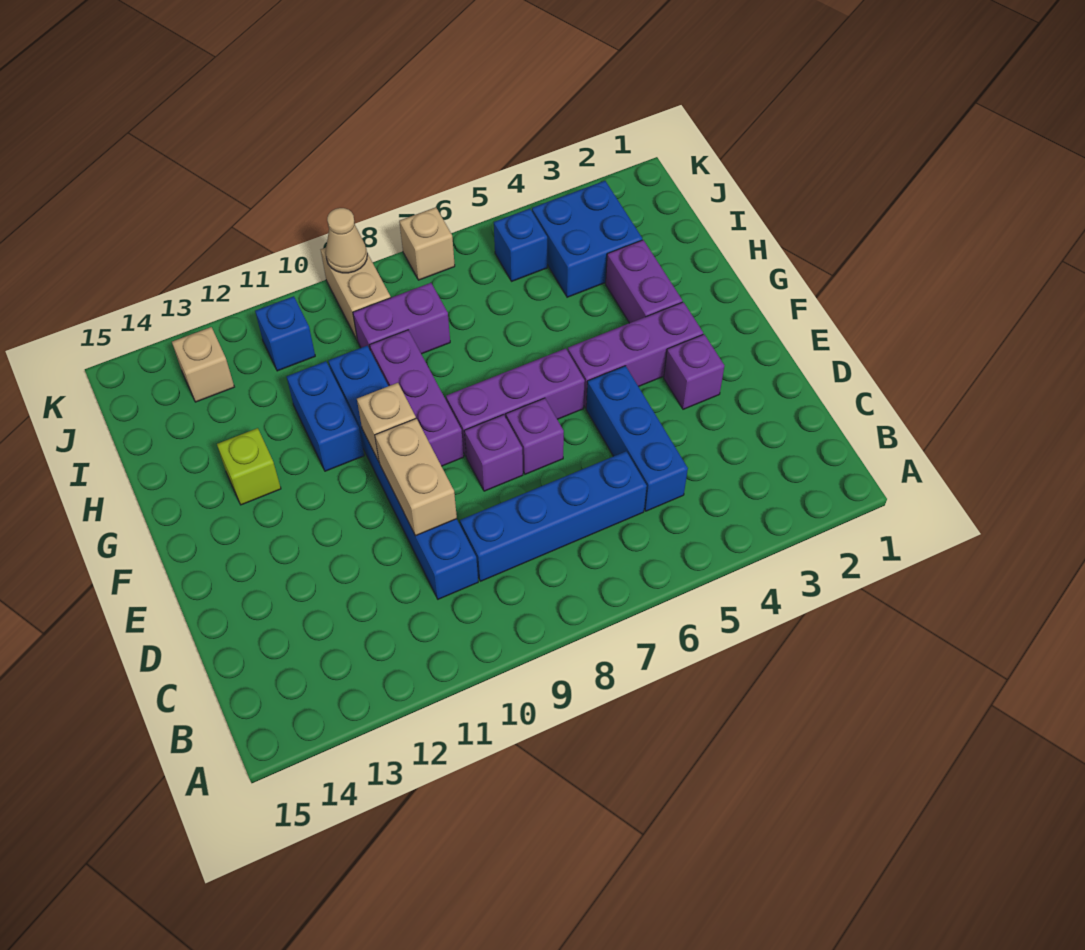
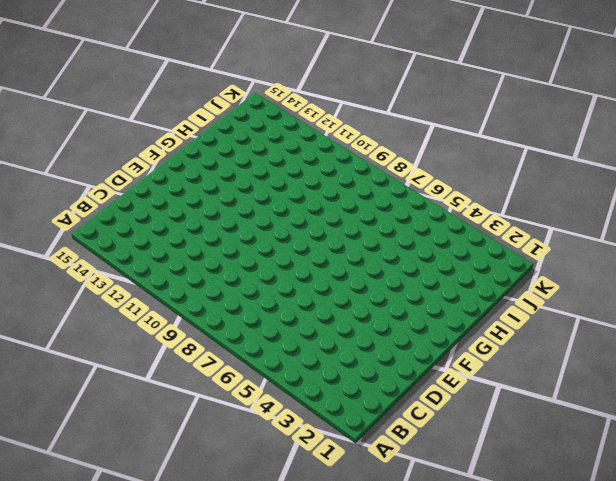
none -> blue brick C5:E5 level 1
none -> blue brick C6:C9 level 1
none -> blue brick C10:H10 level 1

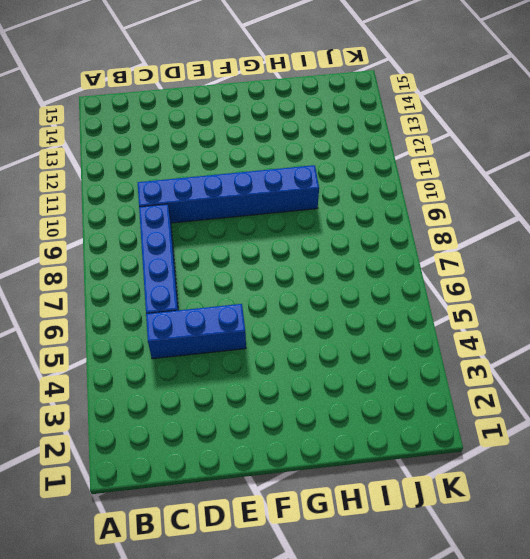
none -> purple brick E3 level 1
none -> purple brick E7 level 1
none -> purple brick E8 level 1

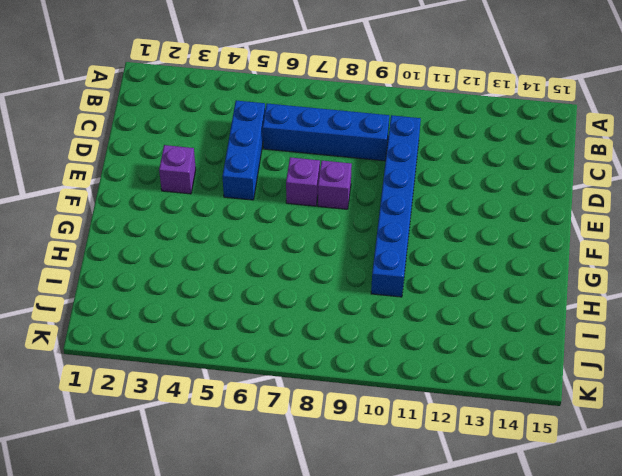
none -> purple brick F3:F5 level 1
none -> purple brick F6:F8 level 1
none -> purple brick F9:H9 level 1

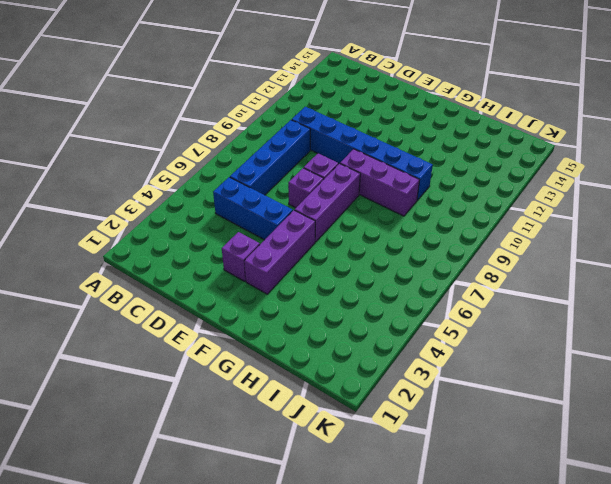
none -> purple brick G3:H3 level 1
none -> blue brick G11:H11 level 1
none -> lime brick G13 level 1

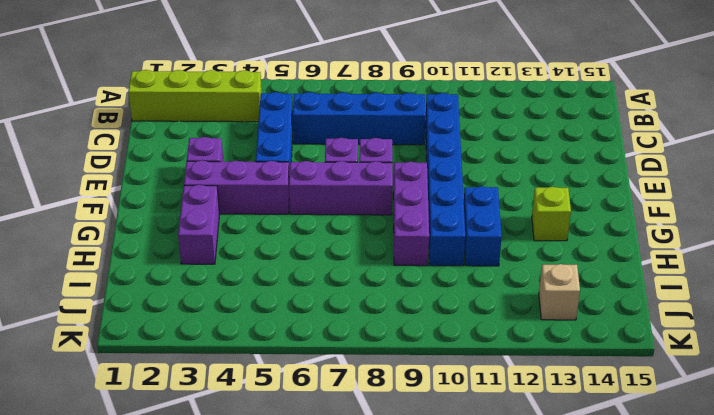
lime brick B1:B4 level 1 -> none
none -> blue brick I3:J4 level 1
none -> purple brick I8:I9 level 1
none -> blue brick J5 level 1

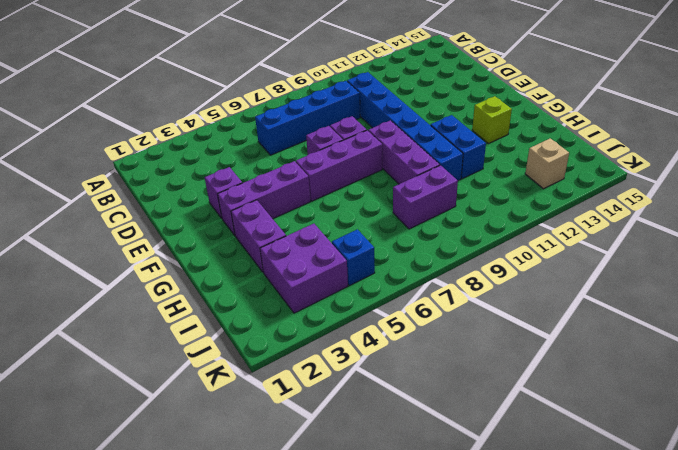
purple brick I3:J4 level 1 -> blue brick I3:J4 level 1
none -> blue brick C5:E5 level 1
none -> tan brick J9:K9 level 1
none -> blue brick J11 level 1

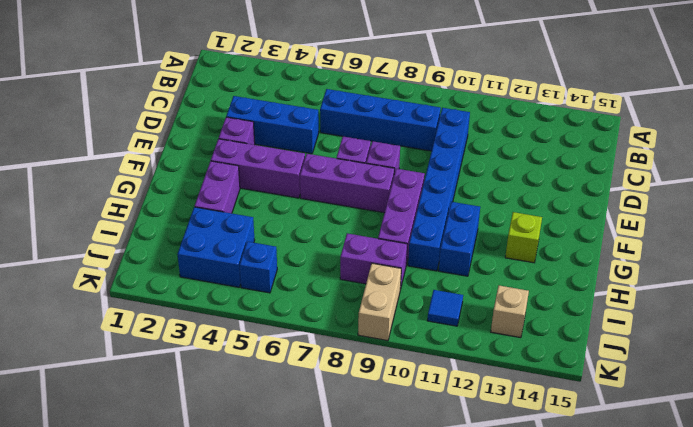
blue brick D3:D5 level 1 -> blue brick C5:E5 level 1
blue tile J11 level 1 -> blue brick J11 level 1
none -> tan brick K7 level 1
none -> tan brick D10:E10 level 2
none -> tan brick F10 level 2

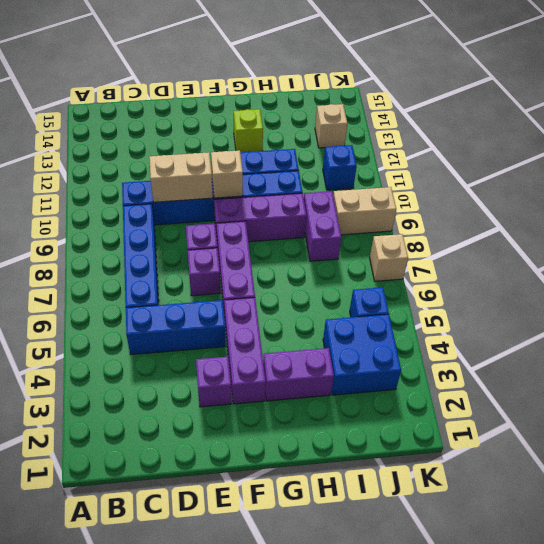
none -> tan cone K9 level 2

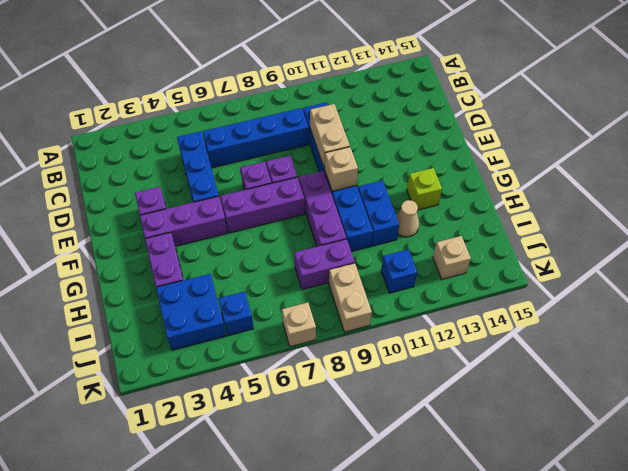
tan cone H12 level 1 -> tan cone K9 level 2

